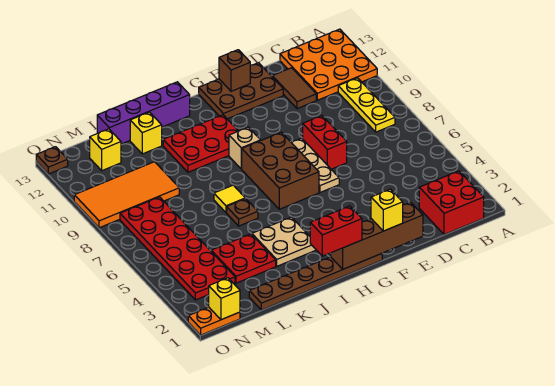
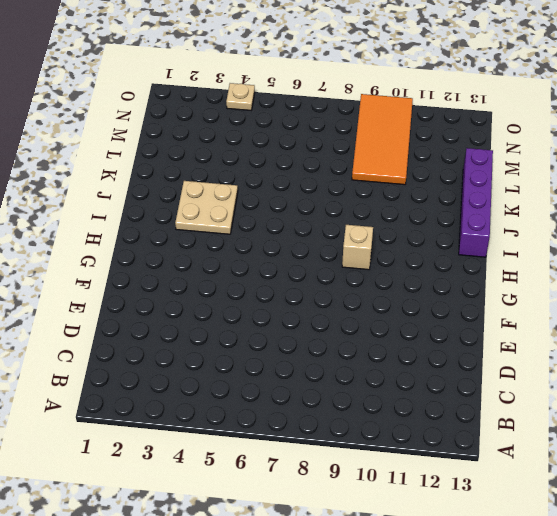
tan plate O4 level 1 -> none
none -> orange plate A11:C13 level 1
none -> red brick B1:C2 level 1
none -> yellow plate B8:B10 level 1

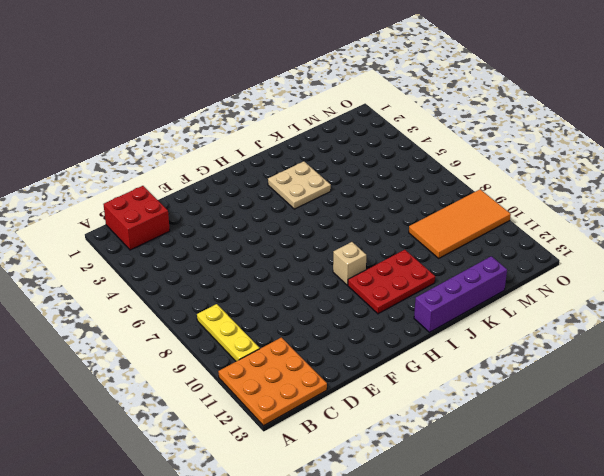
none -> brown tile D11:D12 level 1
none -> red brick E7:E8 level 1
none -> brown plate E12:G13 level 1

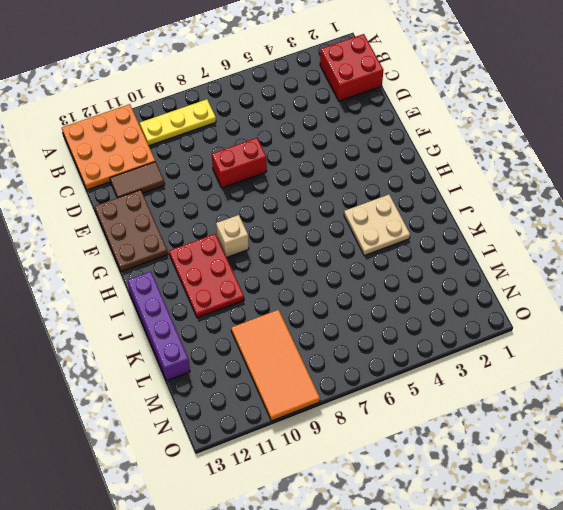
none -> tan plate F6:F8 level 1
none -> brown plate G1:L1 level 1
none -> brown brick G6:H8 level 1

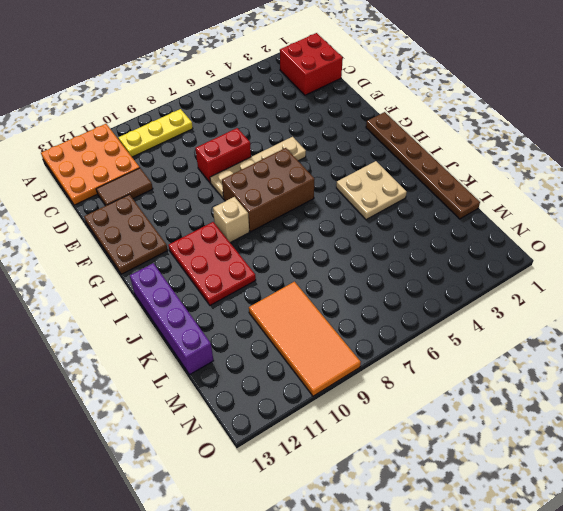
tan plate F5:F8 level 1 -> tan plate F6:F8 level 1
none -> brown plate J6 level 1
none -> yellow tile J7 level 1
none -> red plate K3:L4 level 1

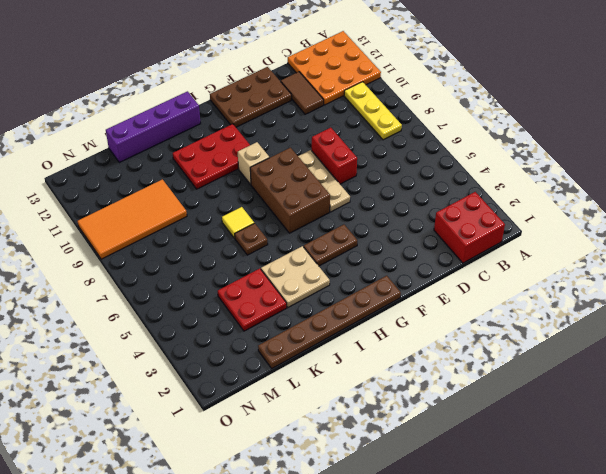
brown plate G4:H4 level 1 -> none
none -> yellow brick K12 level 1
none -> red plate M3:N8 level 1
none -> yellow brick M12 level 1

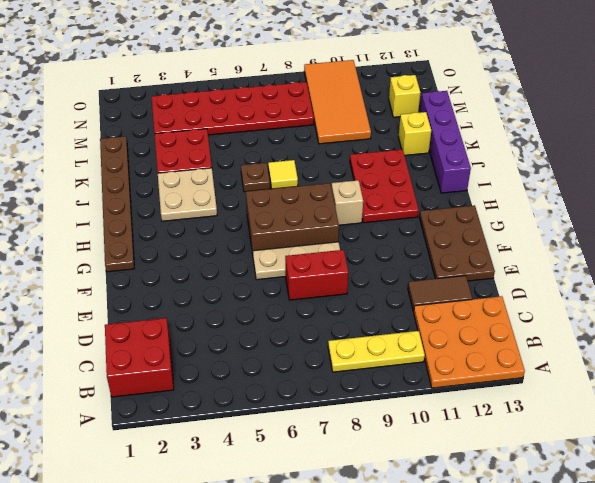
none -> orange plate N1:O1 level 1
none -> brown plate O13 level 1
none -> brown brick E1:H1 level 2

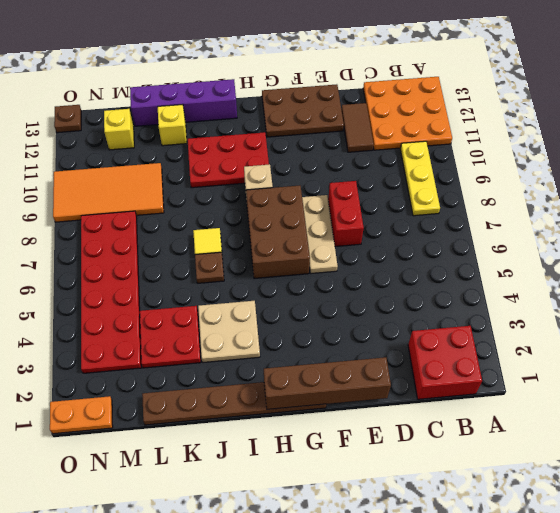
none -> brown brick F13 level 2
none -> yellow brick N1 level 2
none -> yellow brick F1 level 3

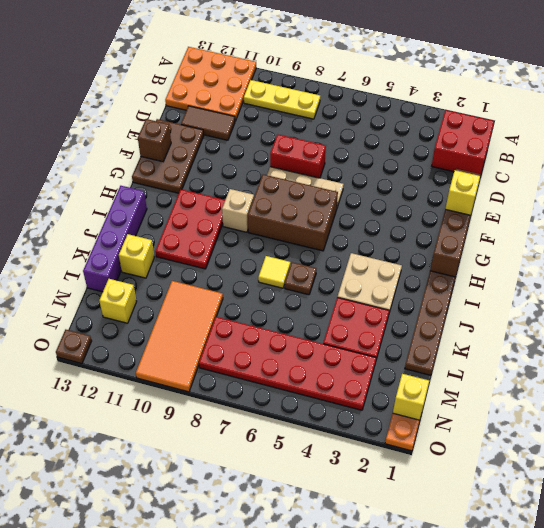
none -> red brick H1:I1 level 3

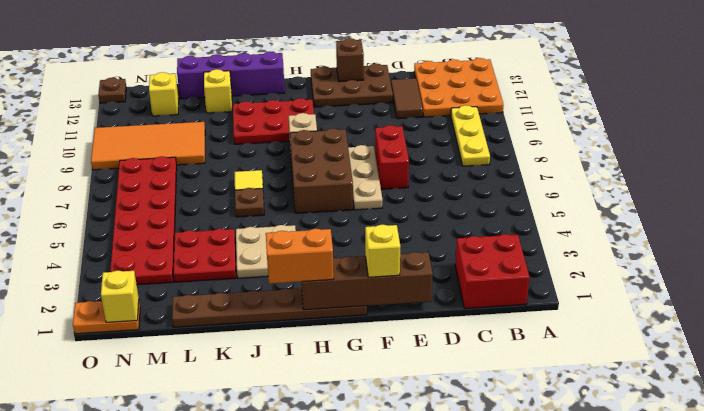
orange brick H1:I1 level 3 -> red brick H1:I1 level 3

